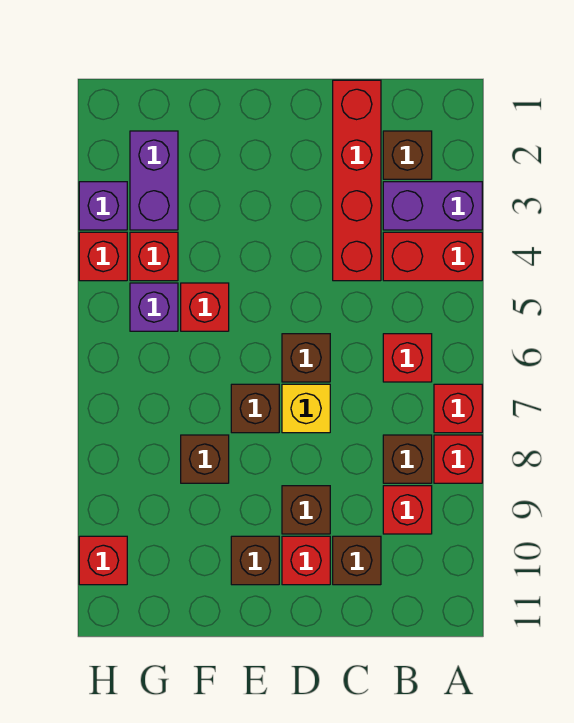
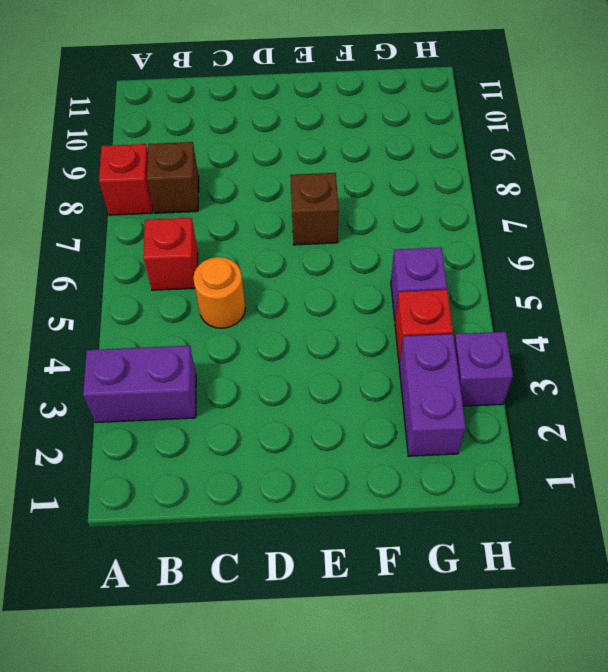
orange round brick C5 level 1 -> none
none -> red brick A4:B4 level 1
none -> red brick A7 level 1
none -> brown brick B2 level 1

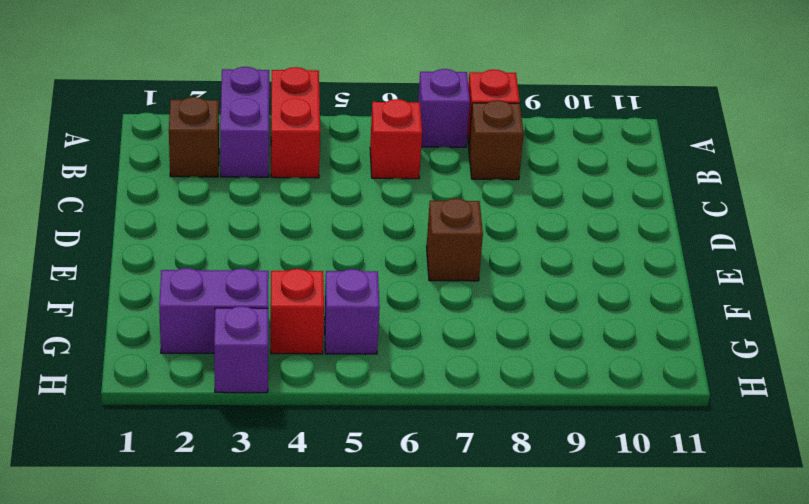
purple brick A7 level 1 -> red brick A7 level 1
none -> red brick B9 level 1
none -> red brick C1:C4 level 1
none -> brown brick C10 level 1

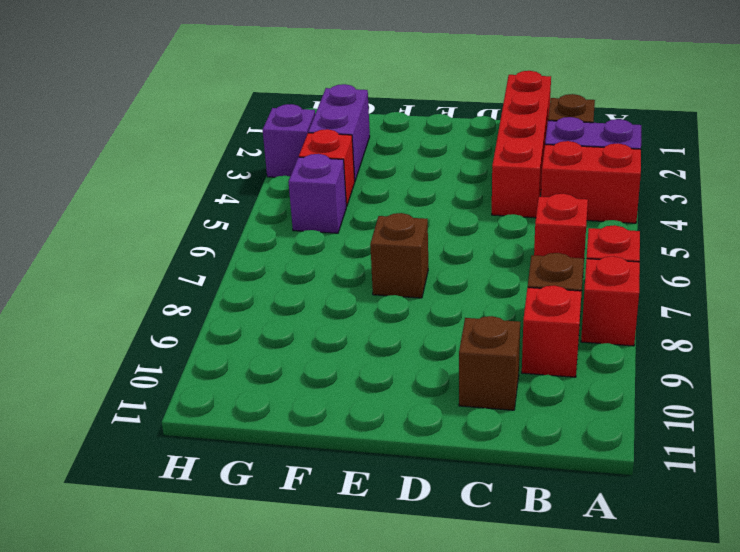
none -> brown brick D6 level 1
none -> yellow brick D7 level 1
none -> brown brick D9 level 1

